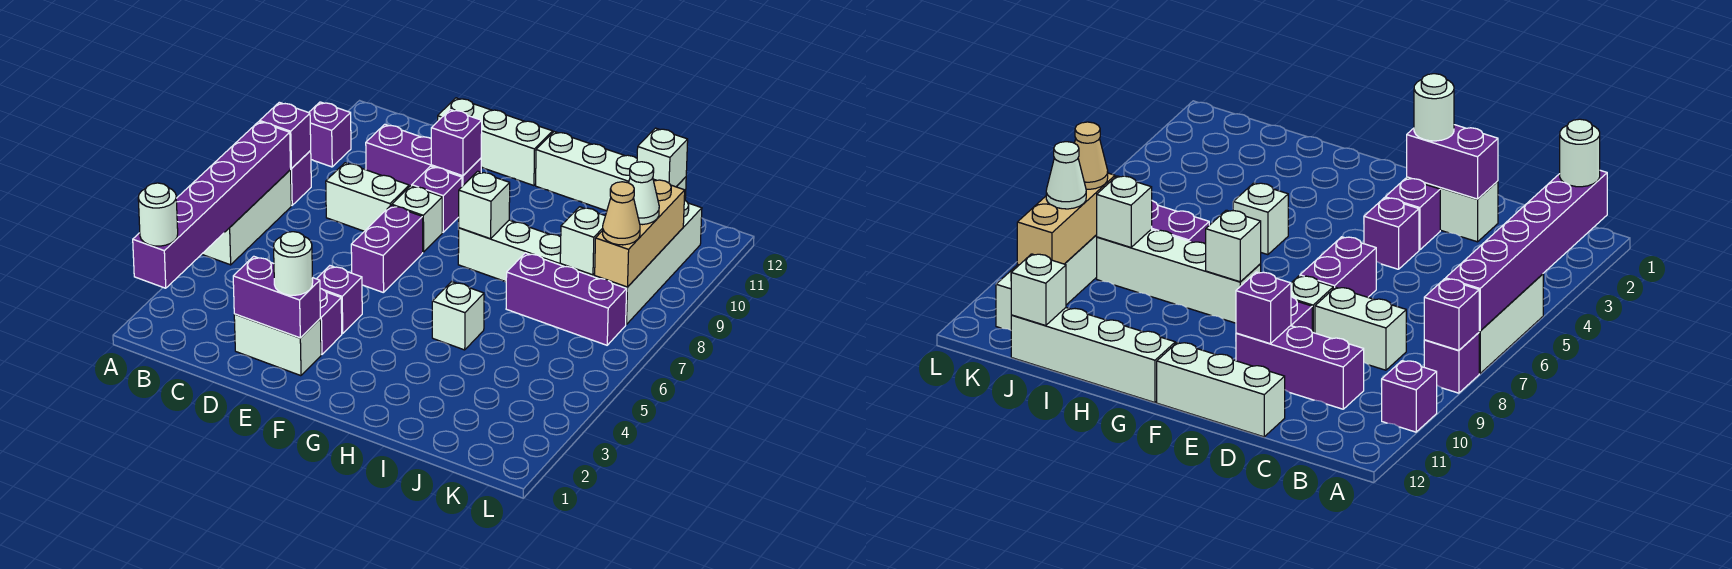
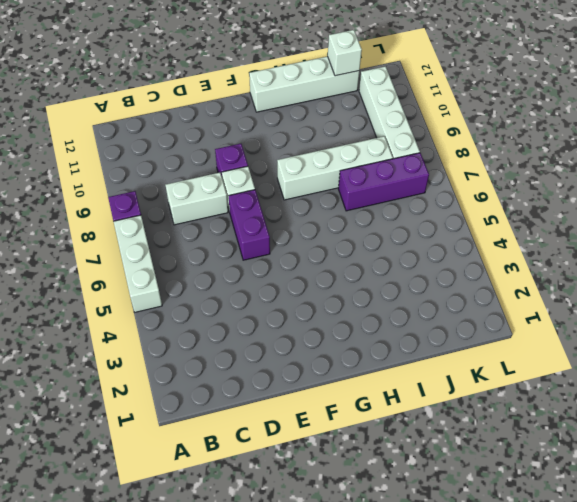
none -> purple brick A10 level 1
none -> purple brick C10:E10 level 1
none -> white brick D2:E2 level 1

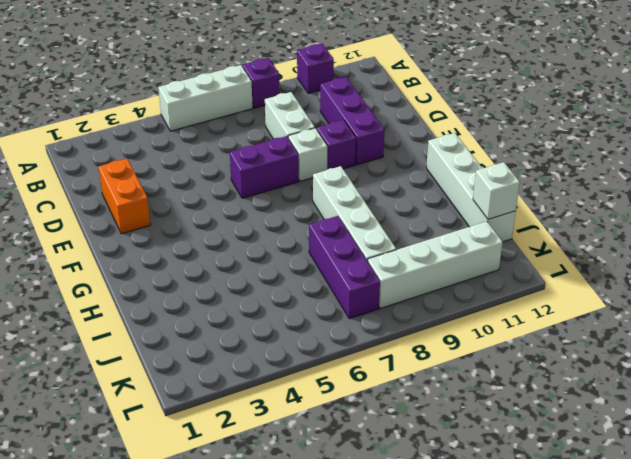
orange brick D2:E2 level 1 -> white brick D2:E2 level 1
none -> white brick D12:F12 level 1
none -> purple brick E3 level 1
none -> purple brick E4 level 1

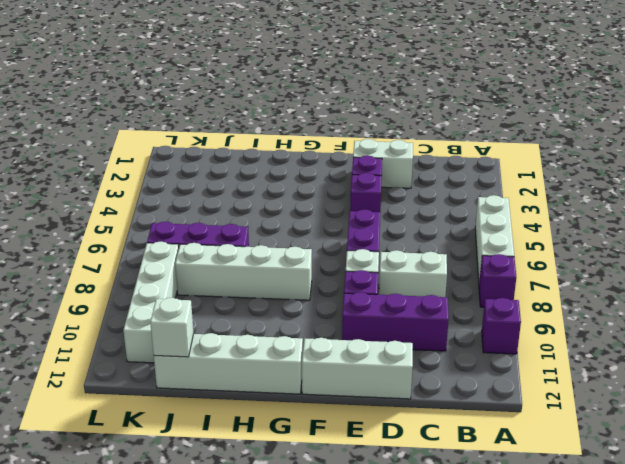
none -> white brick H5 level 1
none -> purple brick A2:A7 level 2
none -> purple brick A8 level 2

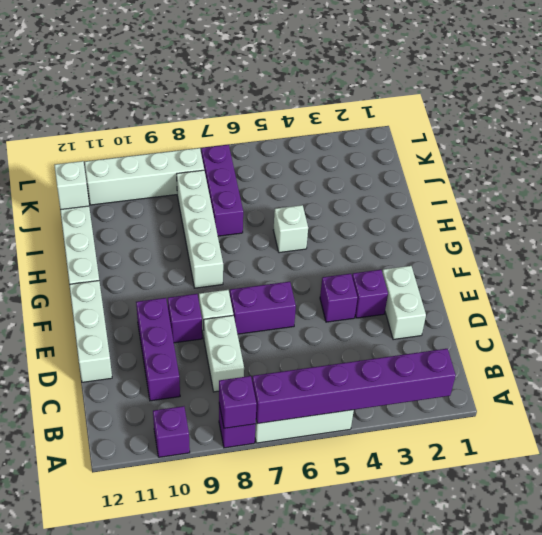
none -> purple brick D2:E2 level 2
none -> purple brick E10 level 2
none -> white brick G8 level 2

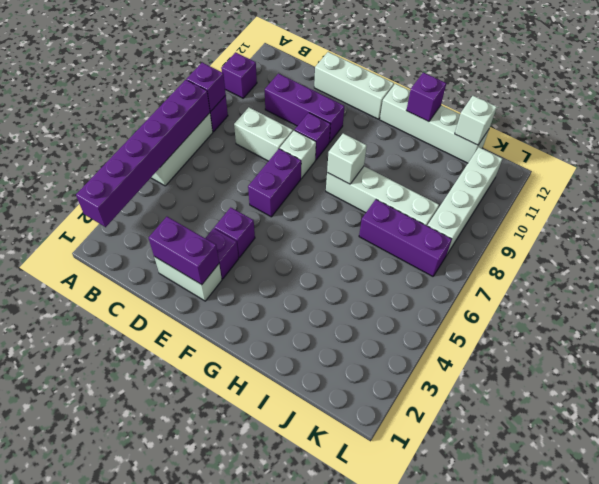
purple brick H12 level 2 -> purple brick E10 level 2
none -> white brick H5 level 1
none -> white brick J8 level 2
none -> tan brick K8:K10 level 2

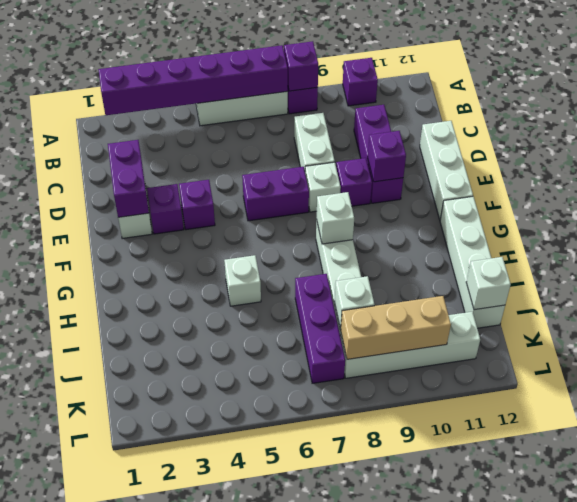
none -> white round brick A2 level 3
none -> white round brick E2 level 3
none -> tan cone K8 level 3

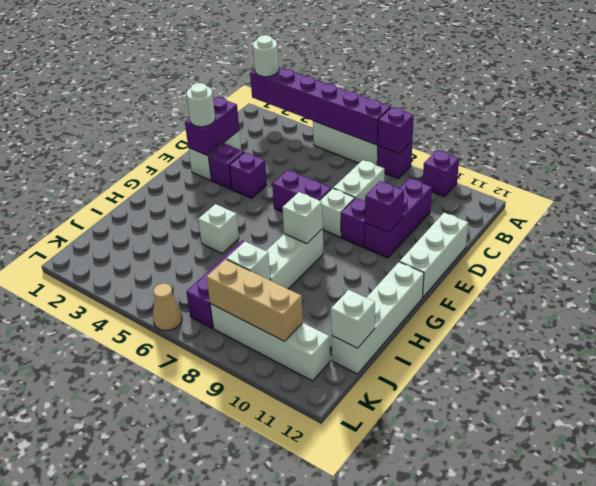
tan cone L6 level 1 -> tan cone K8 level 3
none -> white cone K9 level 3

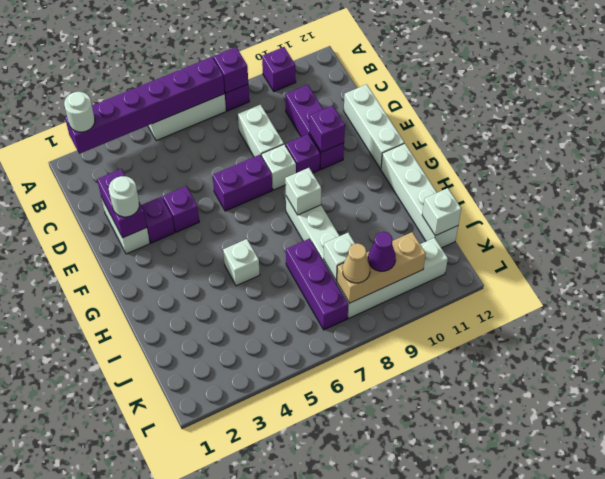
purple cone K9 level 3 -> white cone K9 level 3

